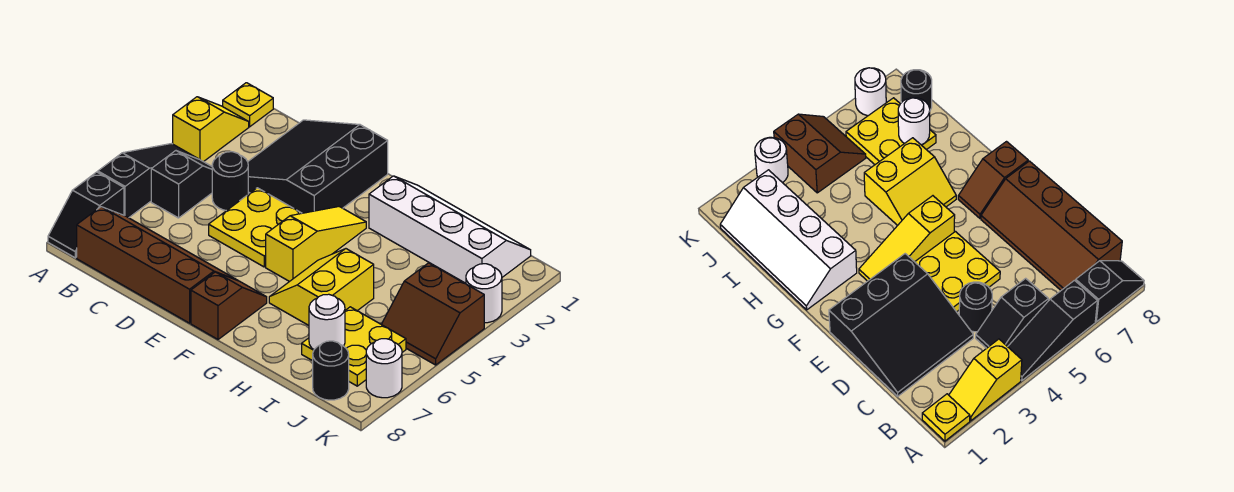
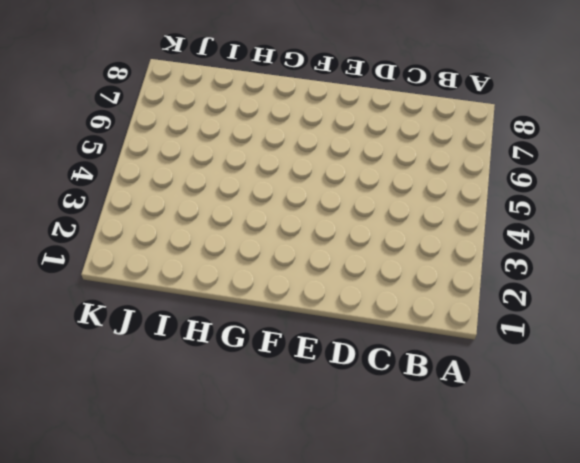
none -> yellow plate A1 level 1
none -> yellow slope A2:A3 level 1 top 3
none -> black slope A4:A6 level 1 top 6

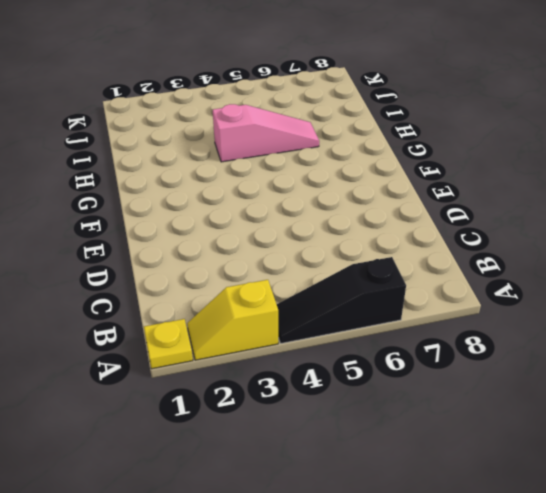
pink slope H4:H6 level 1 top 4 -> yellow slope G5:H6 level 1 top H
none -> black slope A7:A8 level 1 top 7
none -> black slope B4:B5 level 1 top 5
none -> brown slope B7:E8 level 1 top 8

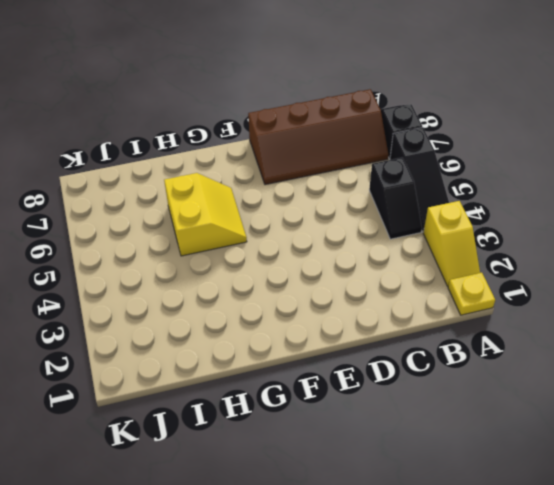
none -> black slope C1:E3 level 1 top E
none -> black round brick C4 level 1
none -> yellow plate D4:E5 level 1

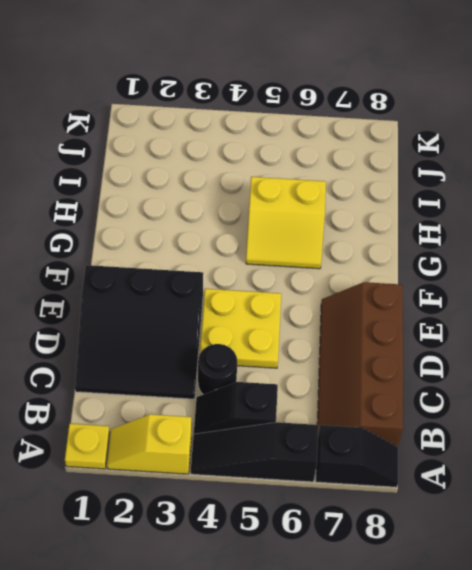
none -> yellow slope F3:F5 level 1 top 5
none -> brown slope F7:F8 level 1 top 8
none -> white slope G1:J2 level 1 top 2

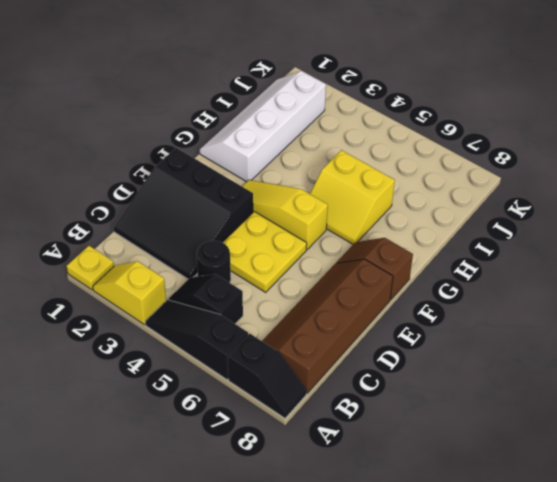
none -> yellow plate I6:J7 level 1
none -> brown slope J4:K5 level 1 top 4
none -> black round brick J8 level 1

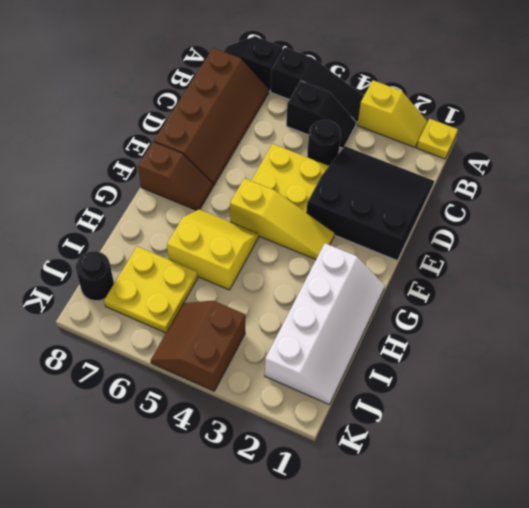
none -> white round brick K3 level 1
none -> white round brick K7 level 1
none -> white round brick I7 level 2

